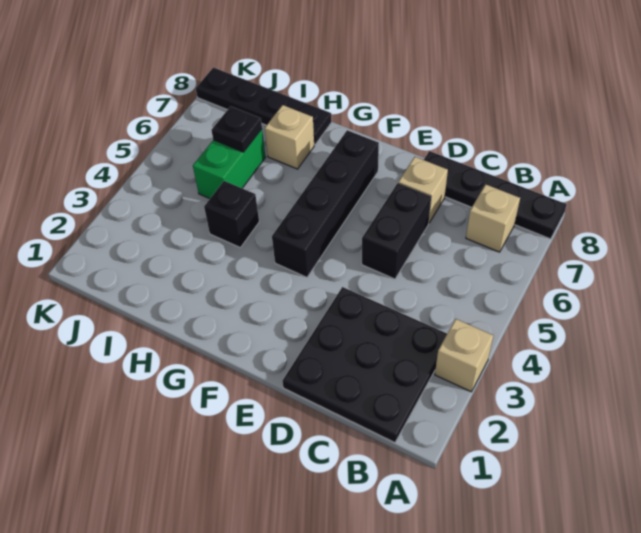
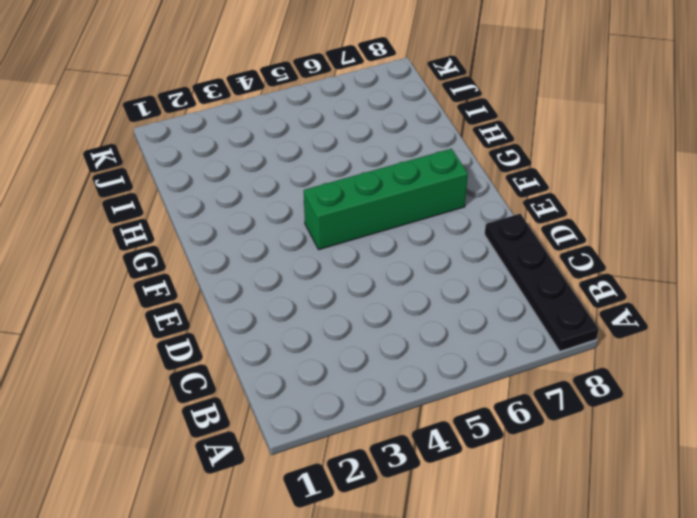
green brick F4:F7 level 1 -> black brick F4:F7 level 1
none -> tan brick A3 level 1
none -> black plate B1:D3 level 1
none -> tan brick B7 level 1

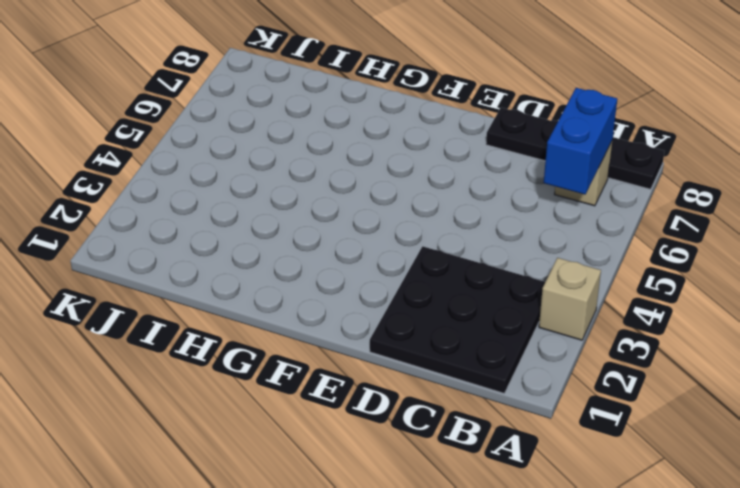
blue brick B6:B7 level 2 -> none
none -> black brick D5:D6 level 1
none -> tan brick D7 level 1
none -> black brick F4:F7 level 1

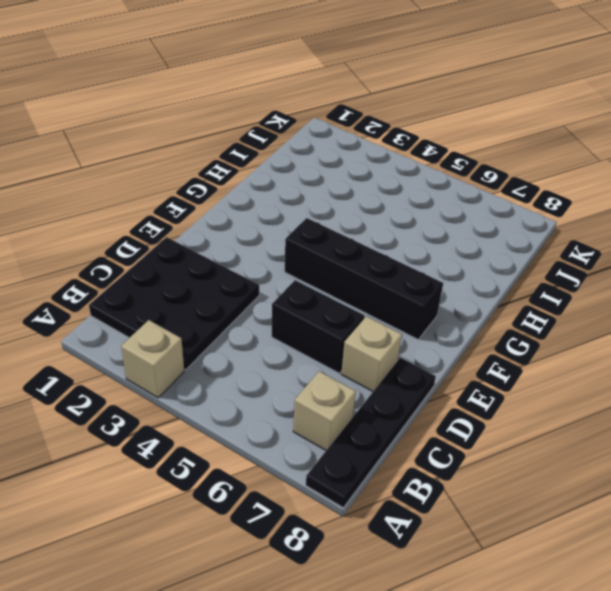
none -> black brick H4 level 1
none -> tan brick H7 level 1
none -> black plate H8:K8 level 1

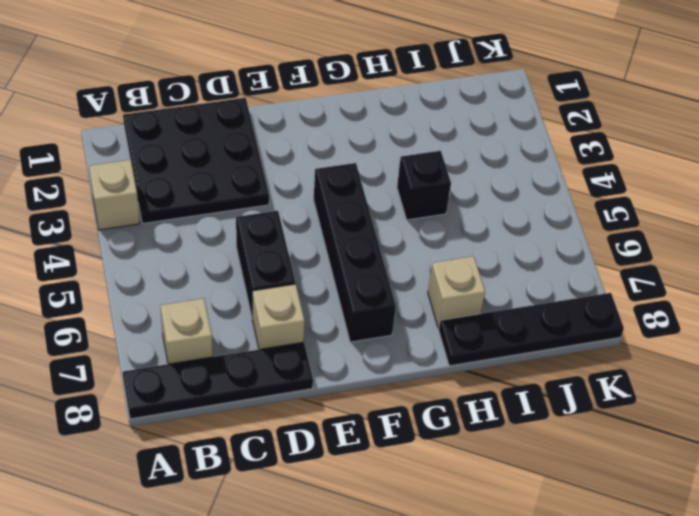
none -> green brick I5:I6 level 1
none -> black plate I6 level 2

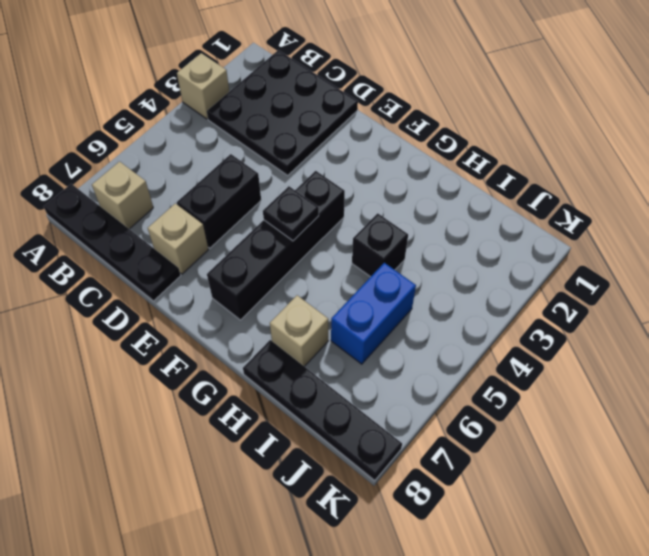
black plate F5 level 2 -> black plate I6 level 2
blue brick I5:I6 level 1 -> green brick I5:I6 level 1

